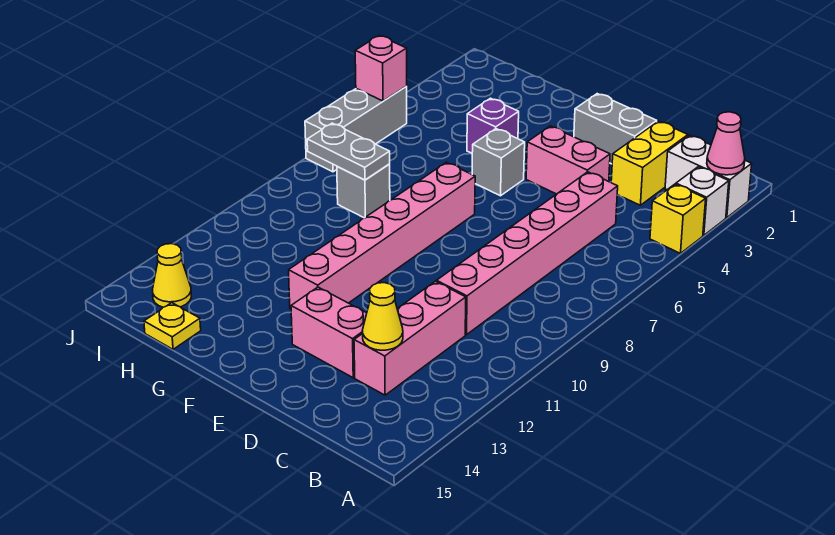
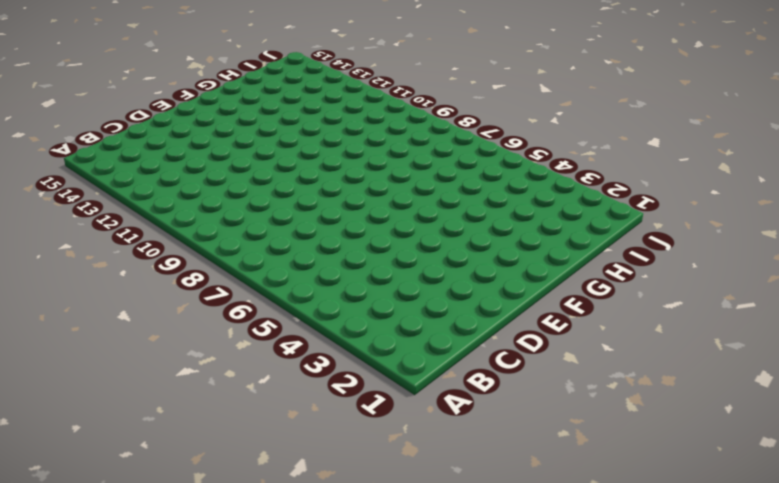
none -> white brick A2:B2 level 1
none -> white brick A3 level 1
none -> yellow brick A4 level 1

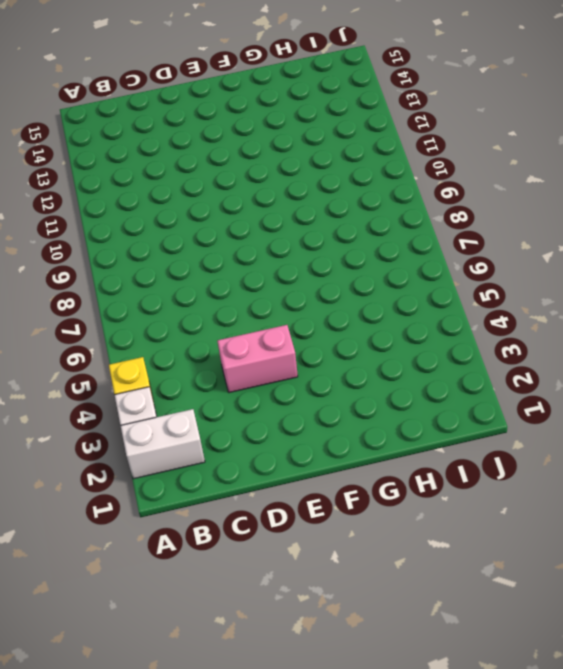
none -> yellow brick C2:C3 level 1
none -> pink brick C5:C10 level 1
none -> pink brick C11:C13 level 1

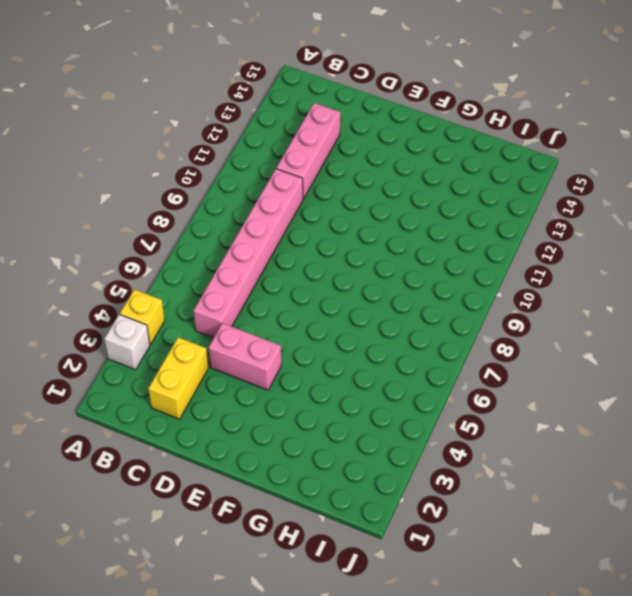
none -> white brick A2:B2 level 1
none -> grey brick D2:E2 level 1
none -> pink brick D13:E13 level 1

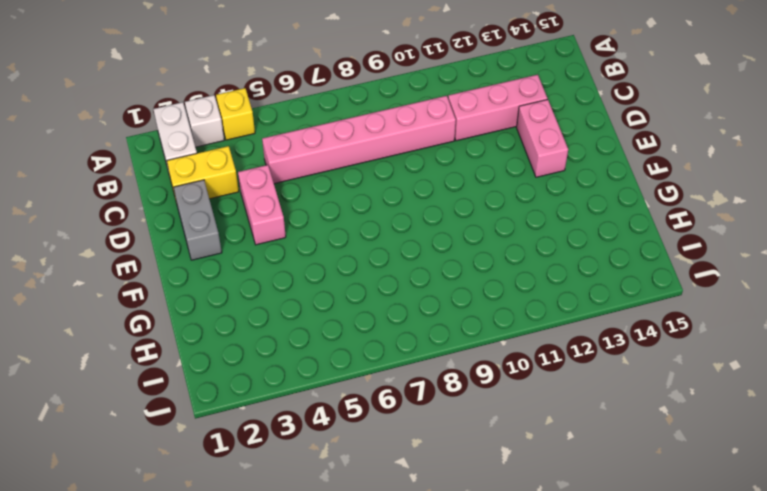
none -> grey brick F5 level 1
none -> pink brick F7:F12 level 1
none -> purple brick G4 level 1

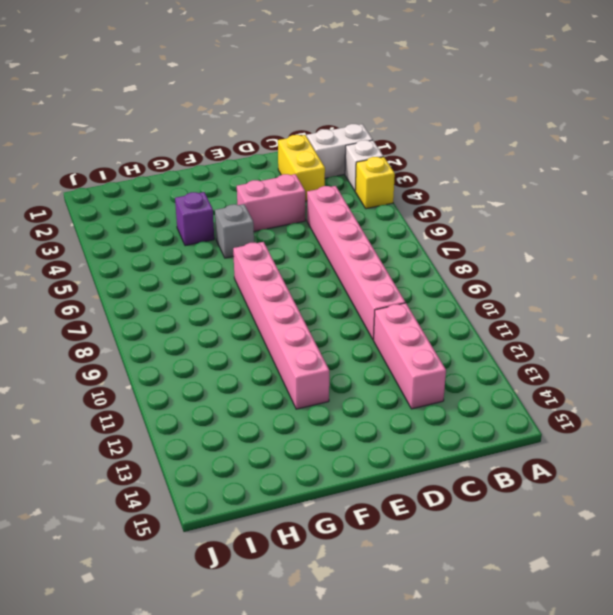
none -> grey brick D2:E2 level 1
none -> pink brick D13:E13 level 1
none -> grey brick H8 level 1

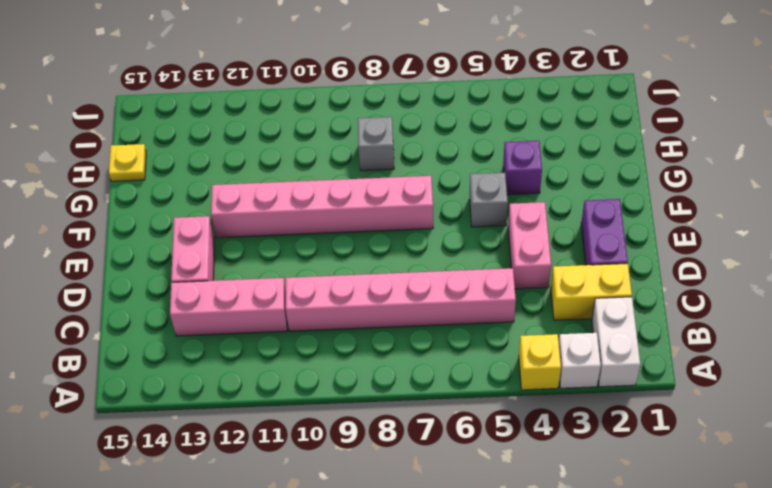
purple brick D2:E2 level 1 -> grey brick D2:E2 level 1
none -> yellow cone I14 level 1
none -> grey brick J5:J7 level 1
none -> pink cone A2 level 2

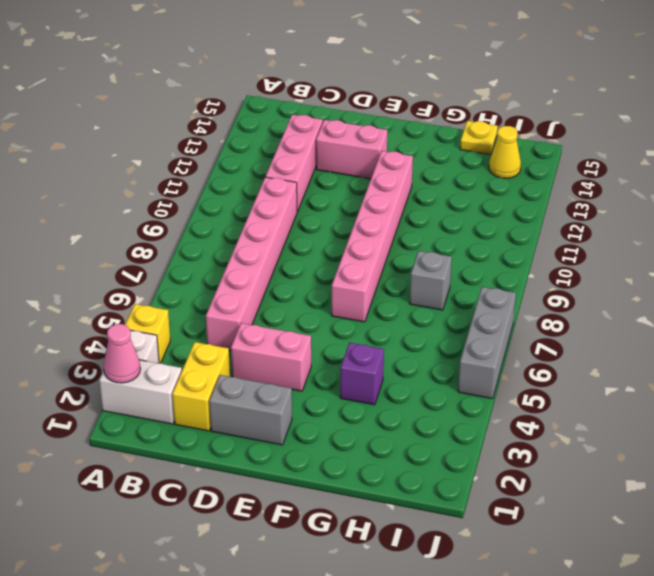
none -> grey brick F5 level 1
none -> yellow cone C13 level 2
none -> grey plate H8:I8 level 2

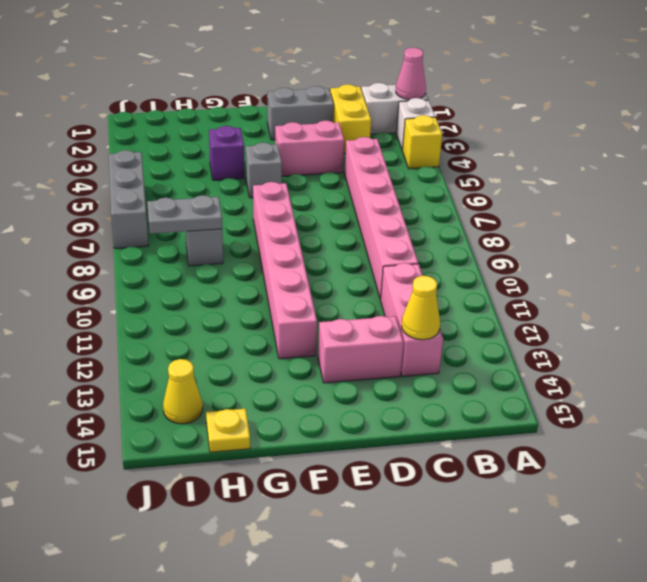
none -> pink brick J5 level 2

